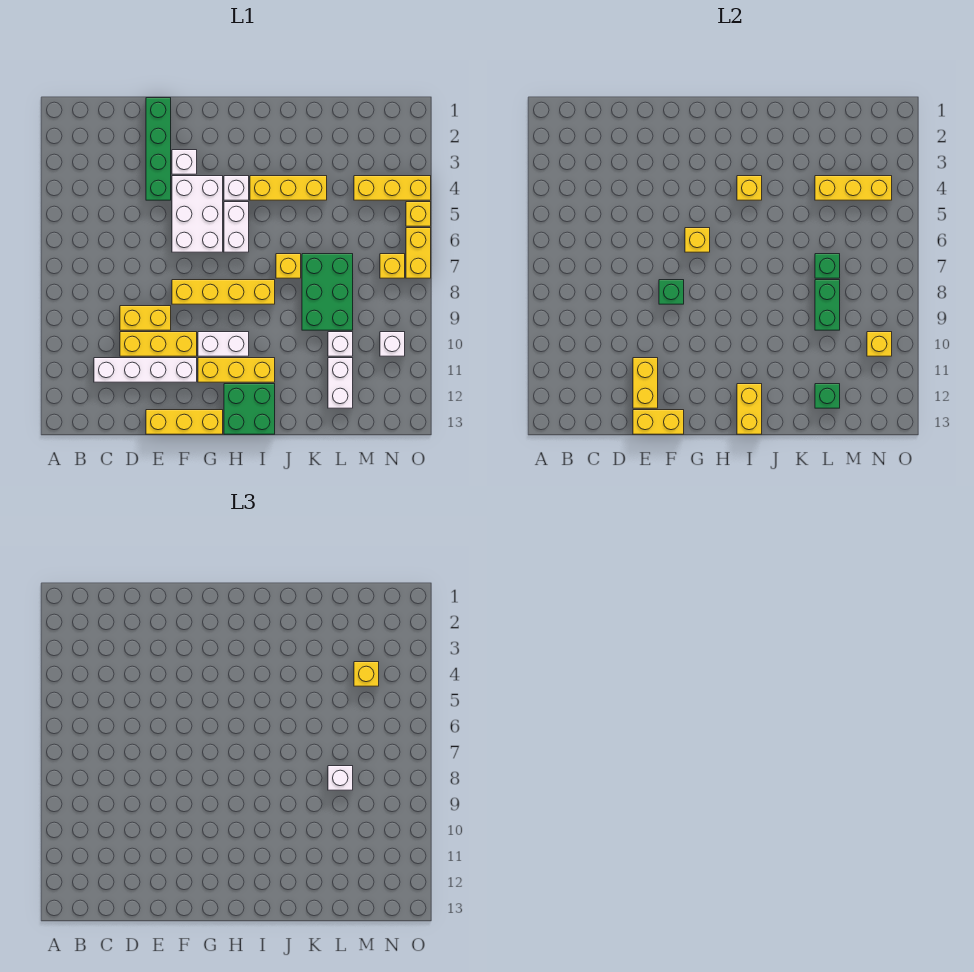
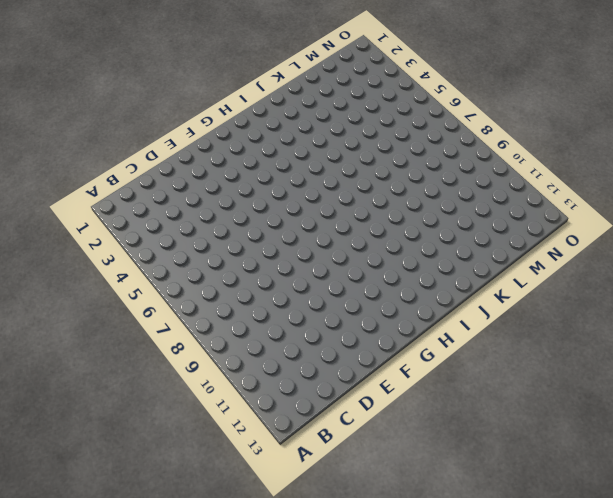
none -> white brick C11:F11 level 1
none -> yellow brick D9:E9 level 1
none -> yellow brick D10:F10 level 1
none -> green brick E1:E4 level 1

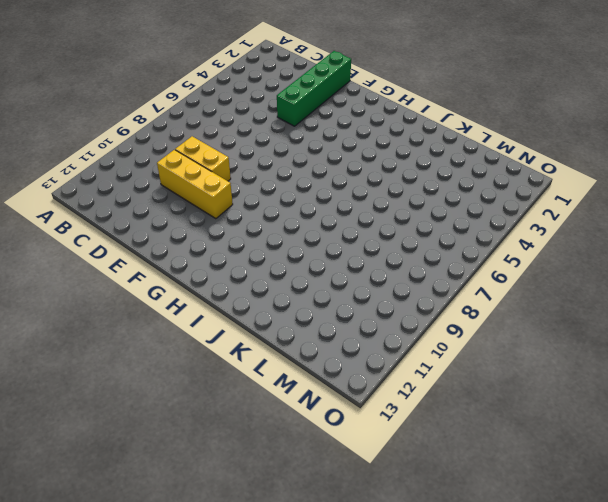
none -> white brick C11:F11 level 1
none -> yellow brick E13:G13 level 1
none -> white brick F3 level 1
none -> white brick F4:G6 level 1

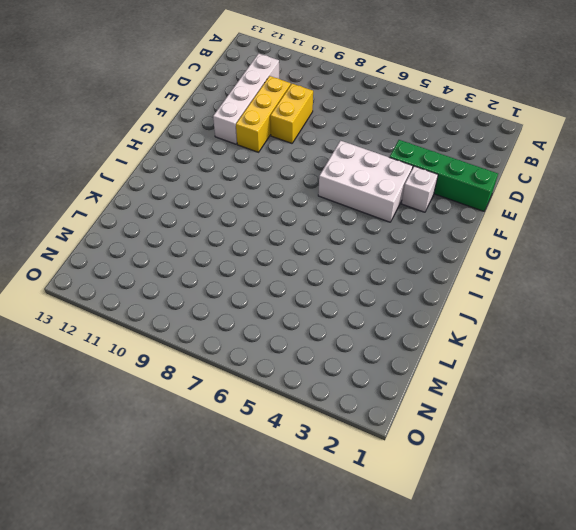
none -> yellow brick E13:G13 level 1
none -> yellow brick F8:I8 level 1
none -> white brick G10:H10 level 1
none -> yellow brick G11:I11 level 1

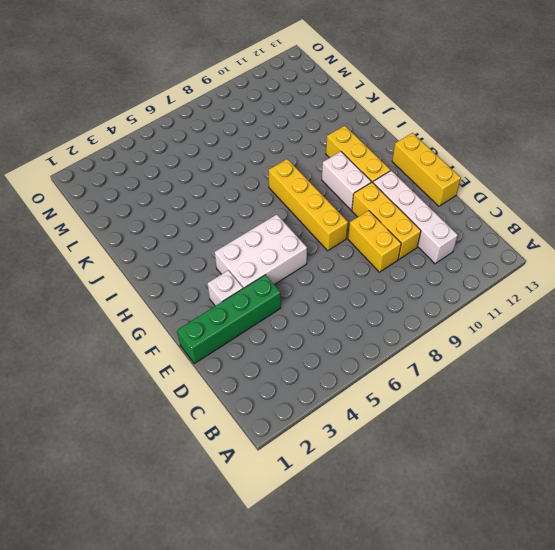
none -> white brick H4 level 1
none -> white brick H5:H6 level 1
none -> green brick H12:I13 level 1
none -> yellow brick I4:K4 level 1

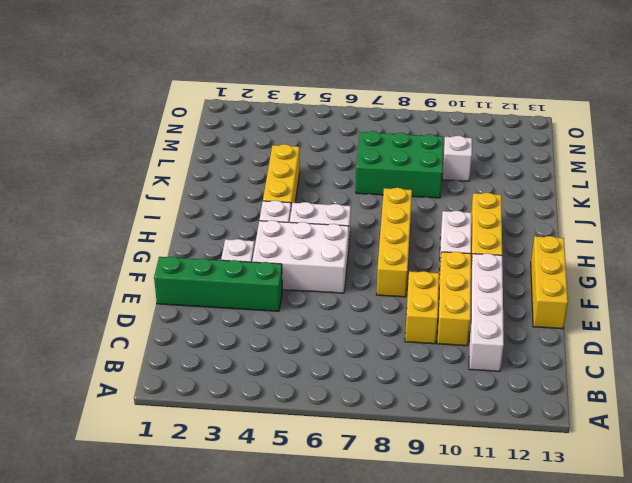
none -> green brick H12:I13 level 1
none -> yellow brick J7 level 1
none -> white brick L11:L12 level 1
none -> yellow brick M4:O4 level 1

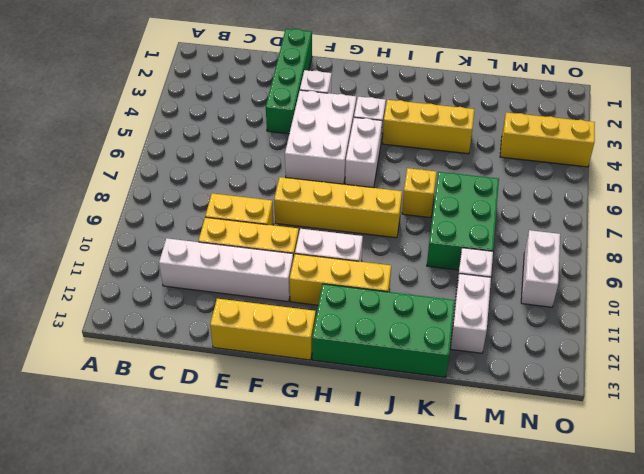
green brick H12:K13 level 1 -> green brick H12:I13 level 1
white brick N9:N10 level 1 -> white brick N10 level 1
none -> yellow brick N7 level 1
none -> yellow brick O5 level 1
none -> yellow brick O6:O7 level 1
none -> yellow brick E11:E12 level 2

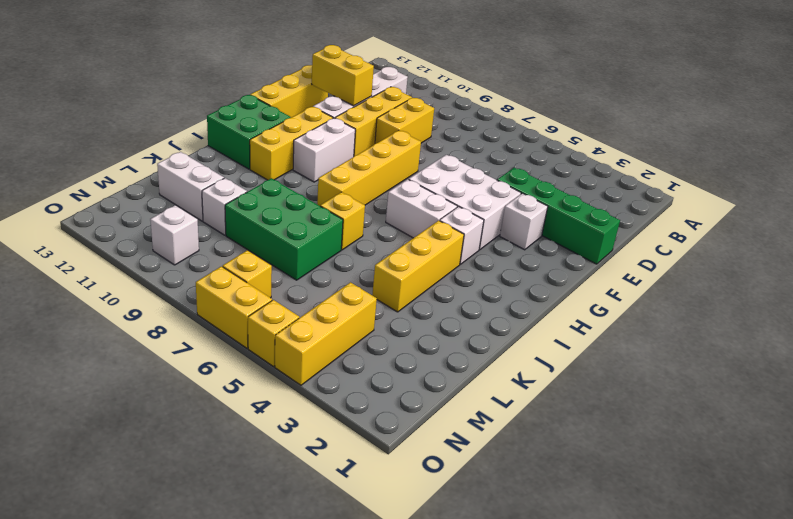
none -> yellow brick E13:F13 level 2
none -> green brick F8 level 2
none -> yellow brick G6 level 2
none -> yellow brick I4 level 2

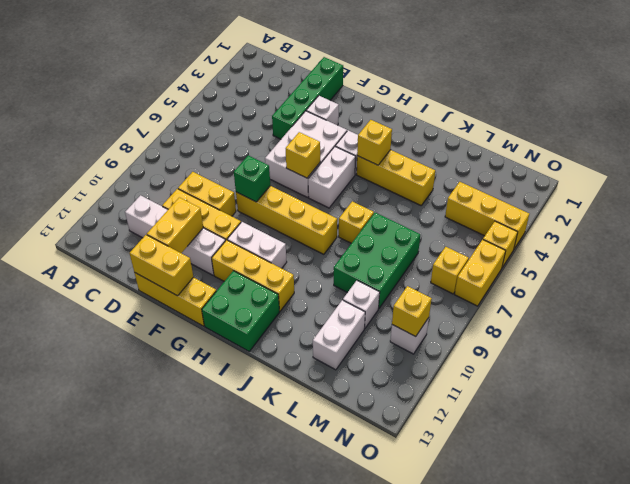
none -> yellow brick I12:I13 level 2
none -> yellow brick L4:N4 level 2
none -> green brick L7 level 2
none -> green brick L8:L9 level 2

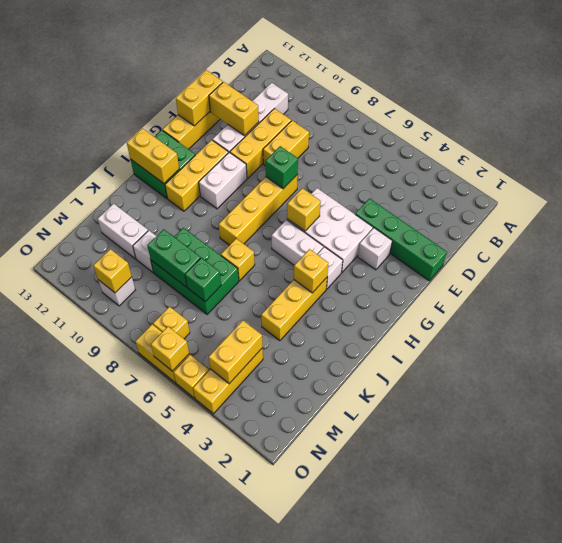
yellow brick M4:N4 level 2 -> yellow brick L4:N4 level 2
yellow brick O6 level 2 -> yellow brick M4 level 3
none -> green brick L12 level 2
none -> white brick L8 level 3

